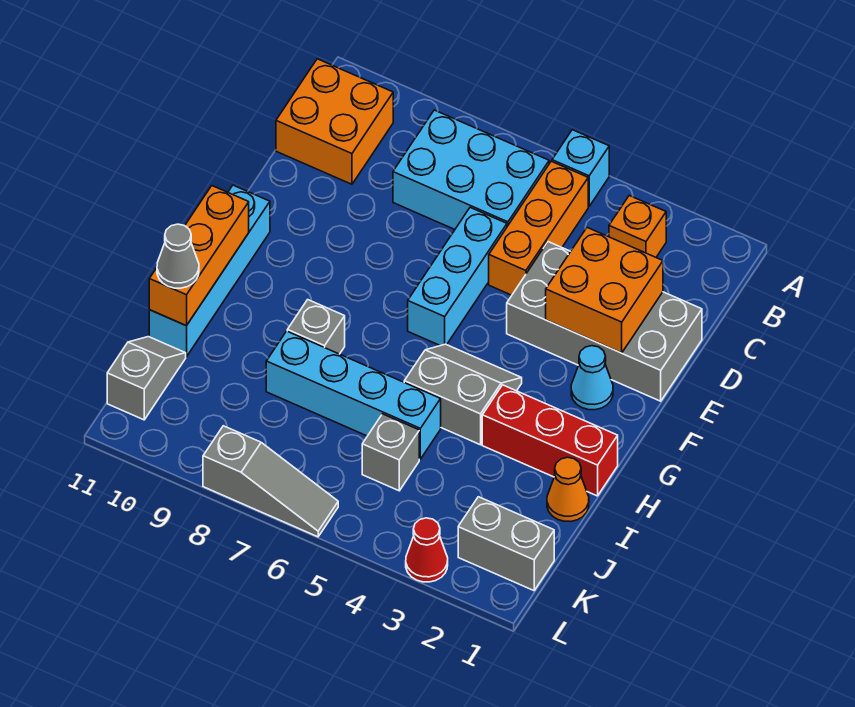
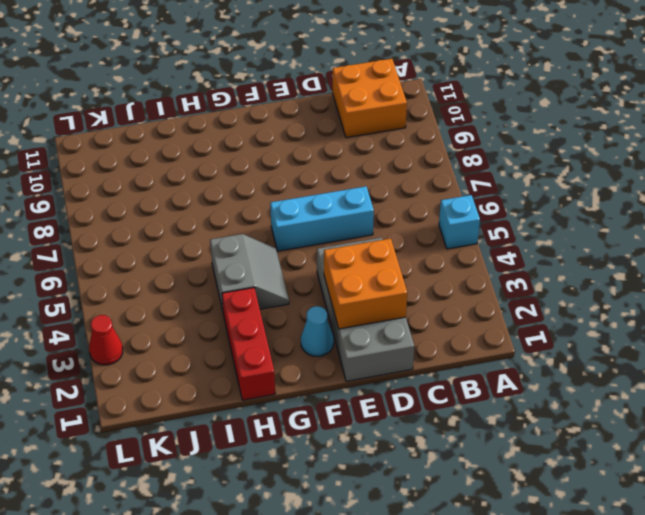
none -> orange brick B3 level 1
none -> orange brick B5:D5 level 1
none -> cyan brick B6:C8 level 1

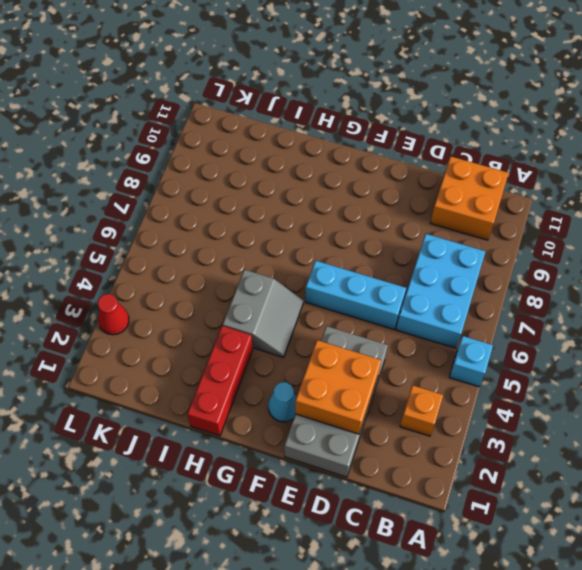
none -> orange brick B5:D5 level 1
none -> cyan brick F11:I11 level 1
none -> grey brick H8 level 1

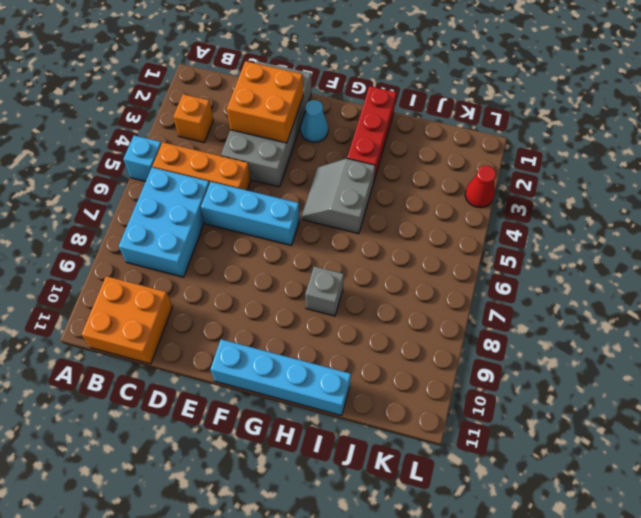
none -> orange cone I1 level 1
none -> cyan brick I5:I8 level 1
none -> grey brick J5 level 1

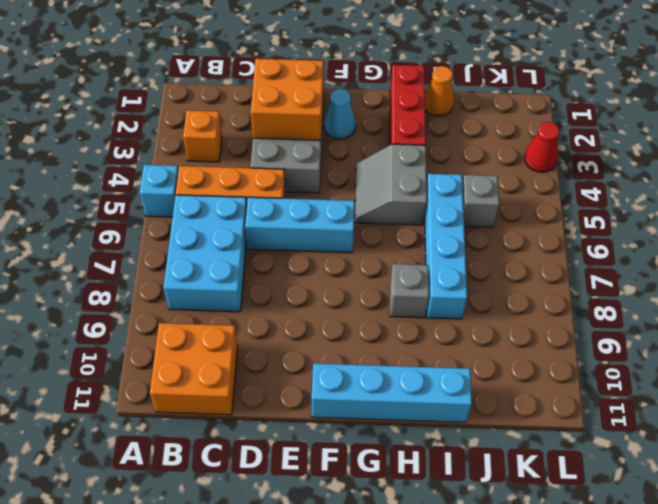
none -> grey slope J11:K11 level 1 top K
none -> grey brick K1:K2 level 1
none -> grey slope L6:L8 level 1 top 8

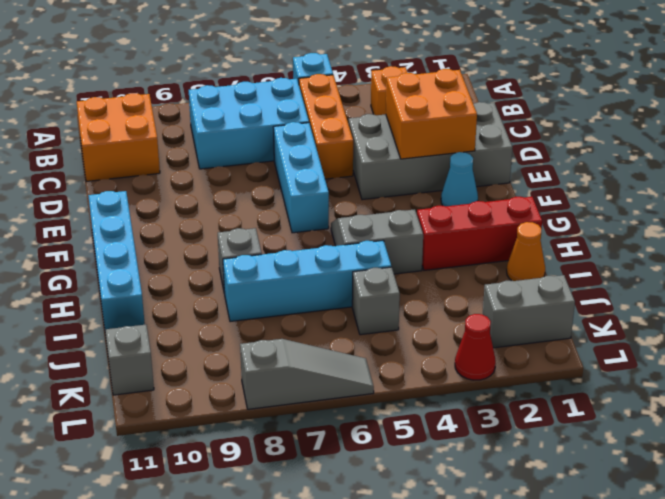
none -> orange brick G11:I11 level 2
none -> grey cone I11 level 3

